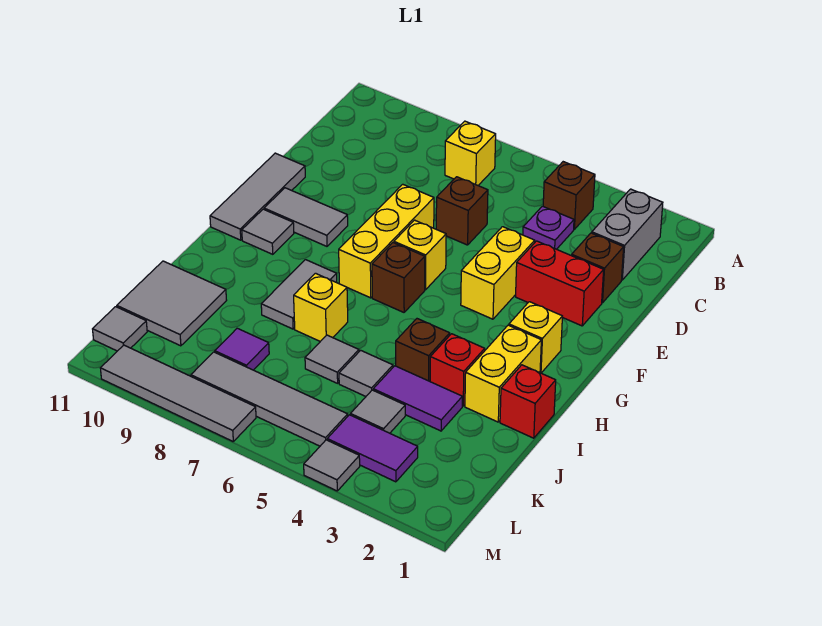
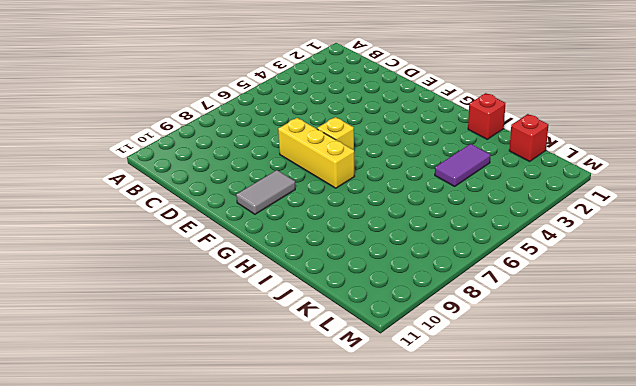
red brick K1 level 1 -> red brick I3 level 1
none -> grey brick B2:C2 level 1
none -> brown brick B4 level 1
none -> yellow brick B7 level 1
none -> purple plate C4 level 1

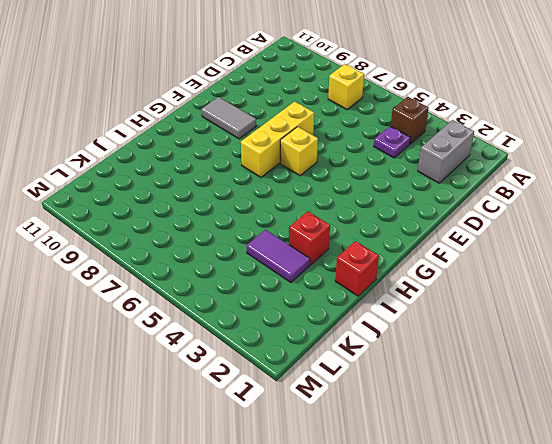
none -> brown brick D2 level 1
none -> brown brick D6 level 1
none -> red brick E2:E3 level 1
none -> yellow brick E4:F4 level 1

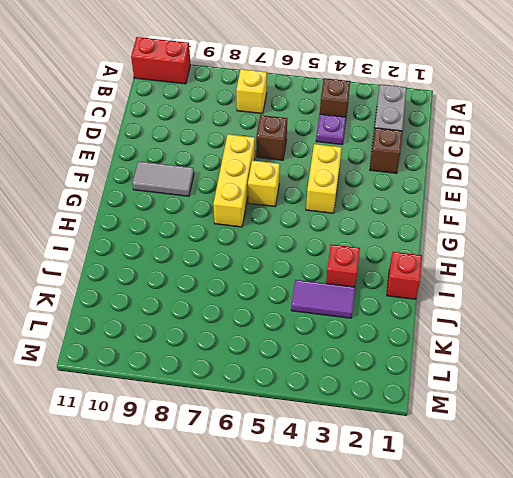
red brick A10:A11 level 1 -> red brick E2:E3 level 1
none -> grey tile E11:G11 level 1
none -> yellow brick G2 level 1
none -> brown brick G6 level 1
none -> grey tile G10 level 1

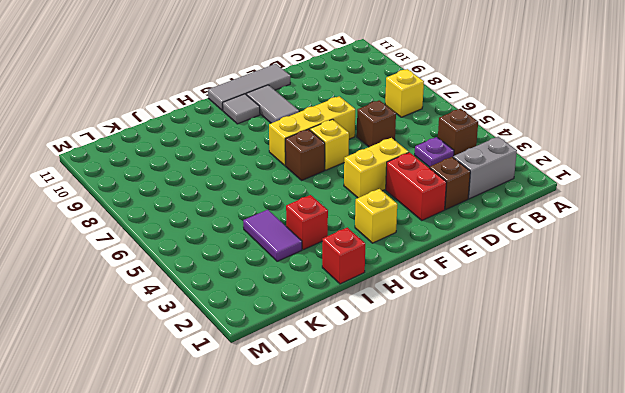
none -> yellow brick H2:I2 level 1
none -> grey tile H8:I8 level 1
none -> brown brick I4 level 1
none -> yellow brick I7 level 1

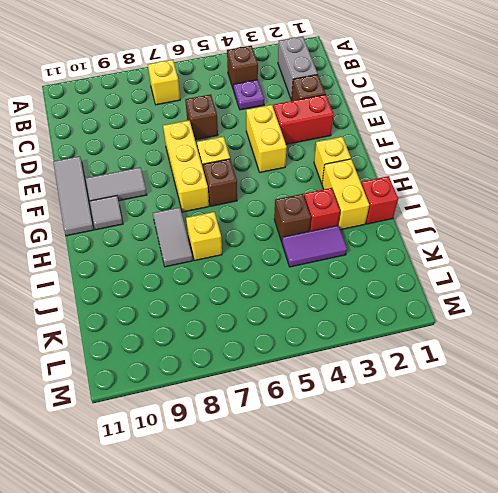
none -> grey tile J5 level 1
none -> grey tile J6 level 1
none -> grey tile J10:K11 level 1
none -> grey tile K4 level 1

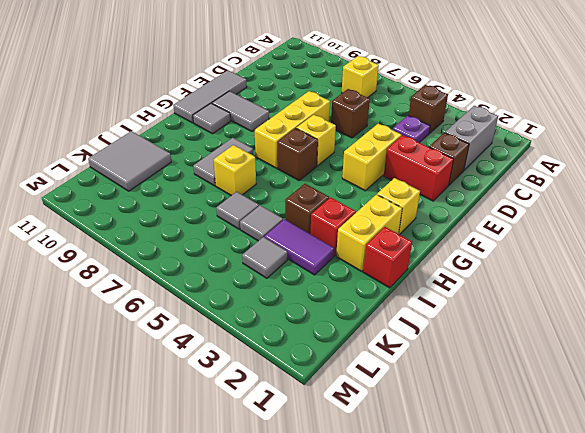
none -> purple tile K8 level 1
none -> purple tile L3:L4 level 1
none -> grey tile L5:L8 level 1
none -> grey tile L11 level 1

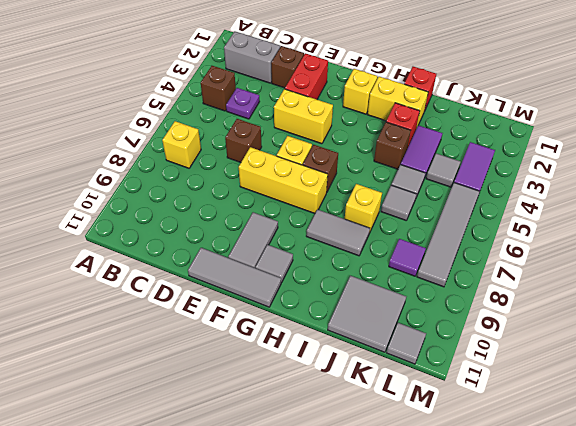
none -> grey tile M4 level 1
none -> grey tile M7:M10 level 1

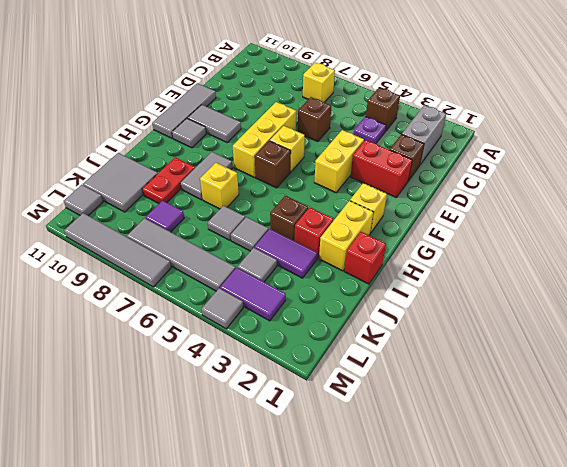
red plate I9:J9 level 1 -> none

